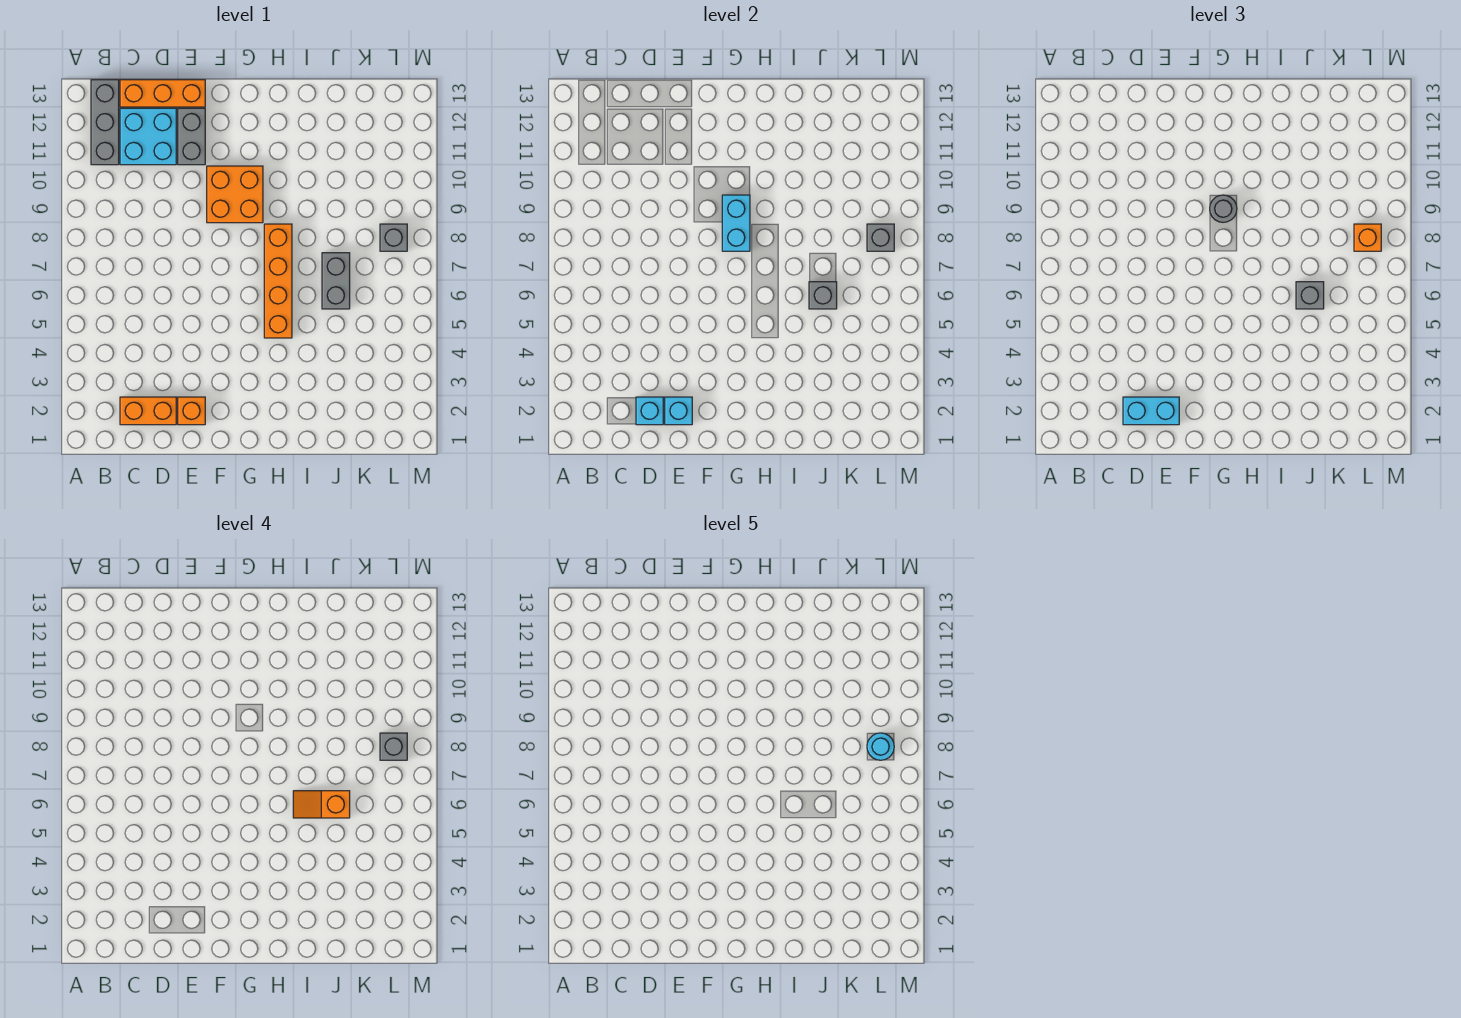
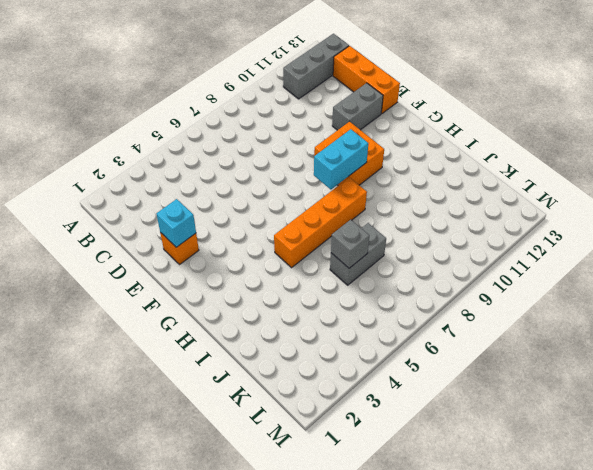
none -> orange brick C2:D2 level 1
none -> cyan brick C11:D12 level 1
none -> grey brick L8 level 1

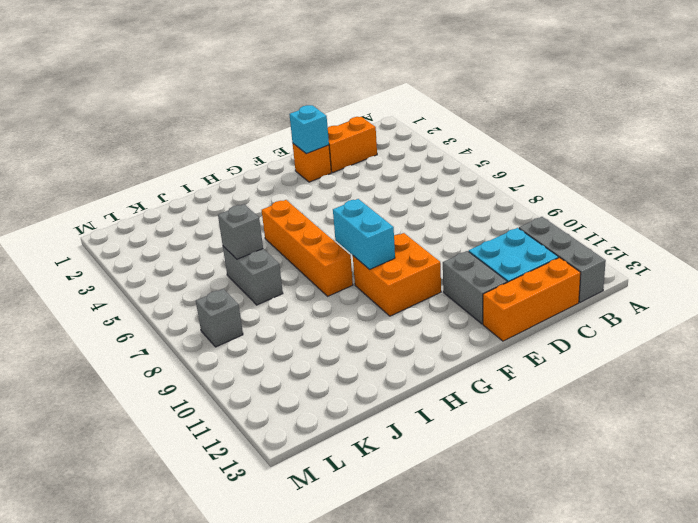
none -> cyan brick D2 level 2
none -> grey brick L8 level 2
none -> cyan brick D2:E2 level 3

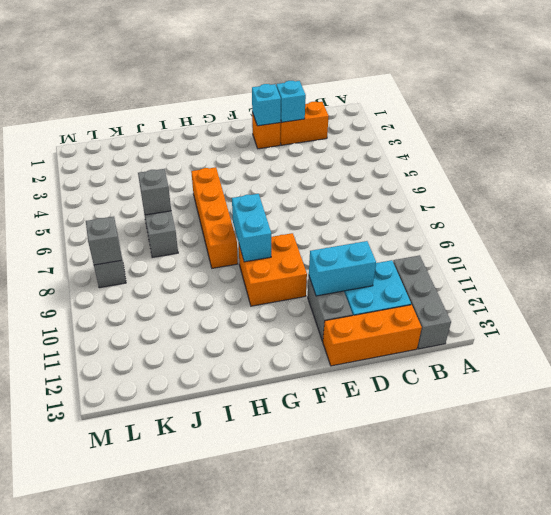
cyan brick D11:E11 level 2 -> cyan brick D2:E2 level 3
none -> grey round brick G9 level 3
none -> grey brick J6 level 3
none -> orange brick L8 level 3

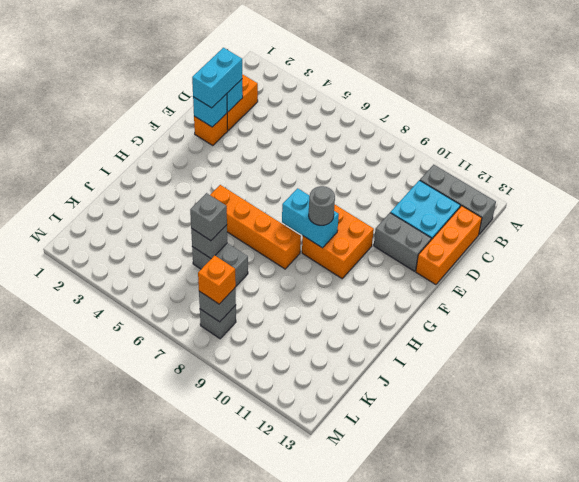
none -> orange slope I6:J6 level 4 top J
none -> grey brick L8 level 4
none -> cyan round brick L8 level 5

